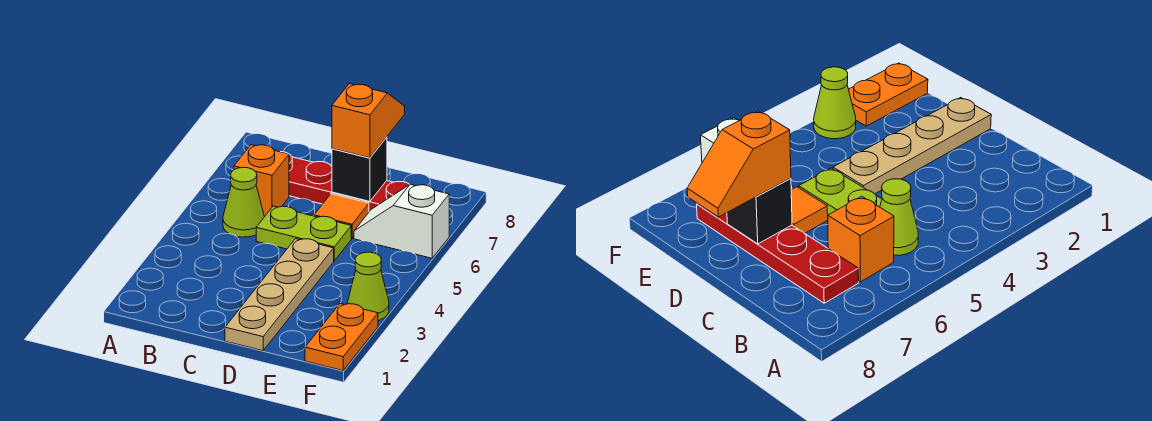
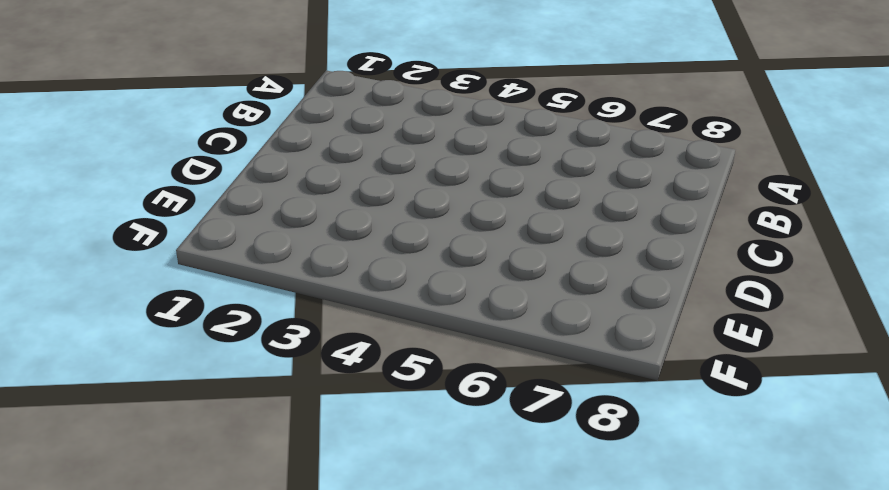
none -> lime cone B5 level 1
none -> orange brick B6 level 1

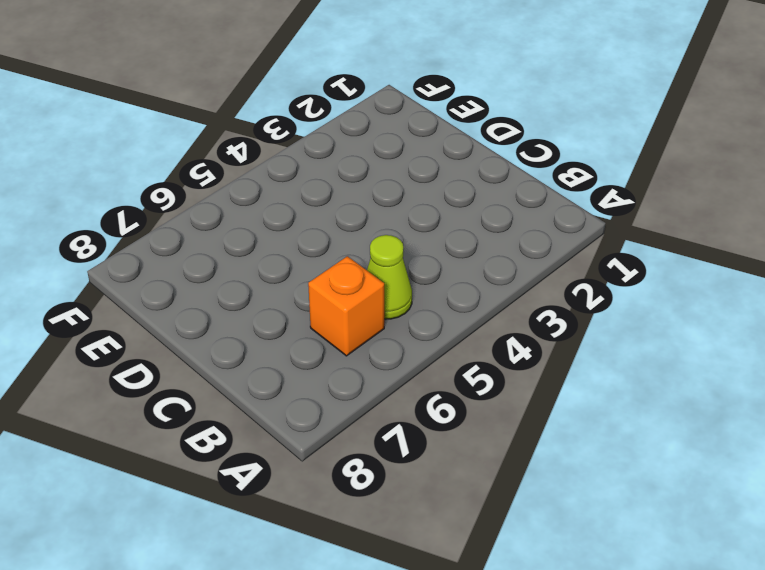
none -> red plate B7:E7 level 1
none -> lime plate C5:D5 level 1

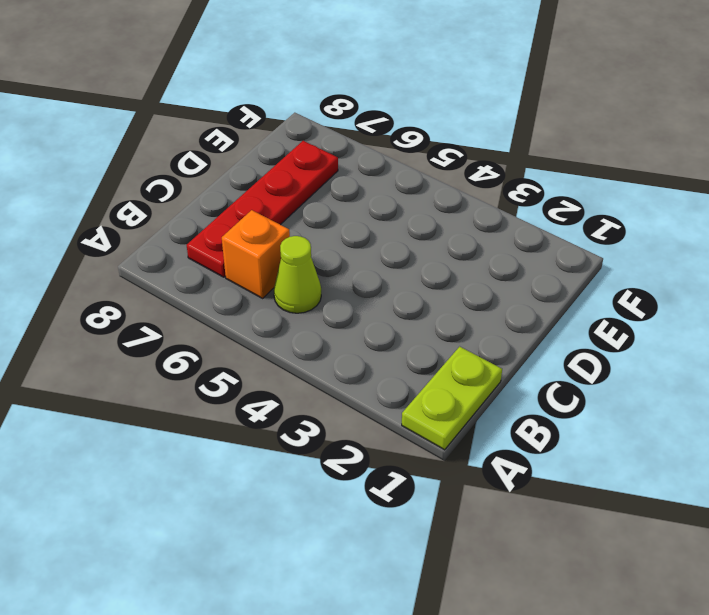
lime plate A1:B1 level 1 -> lime plate C5:D5 level 1
none -> tan plate D1:D4 level 1
none -> orange tile D6 level 1

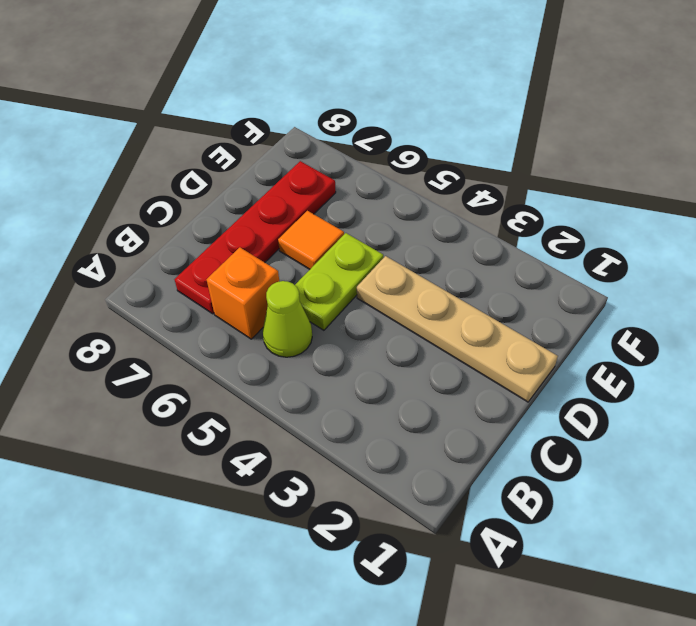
none -> white slope E6:F6 level 1 top F
none -> orange plate F1:F2 level 1

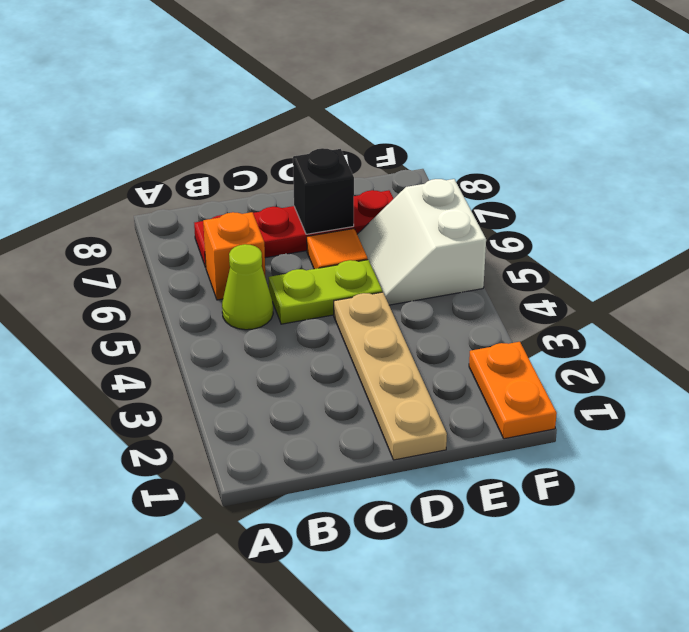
white slope E5:F6 level 1 top F -> white slope E6:F6 level 1 top F
none -> lime cone F3 level 1
none -> orange slope D7:D8 level 3 top 7

